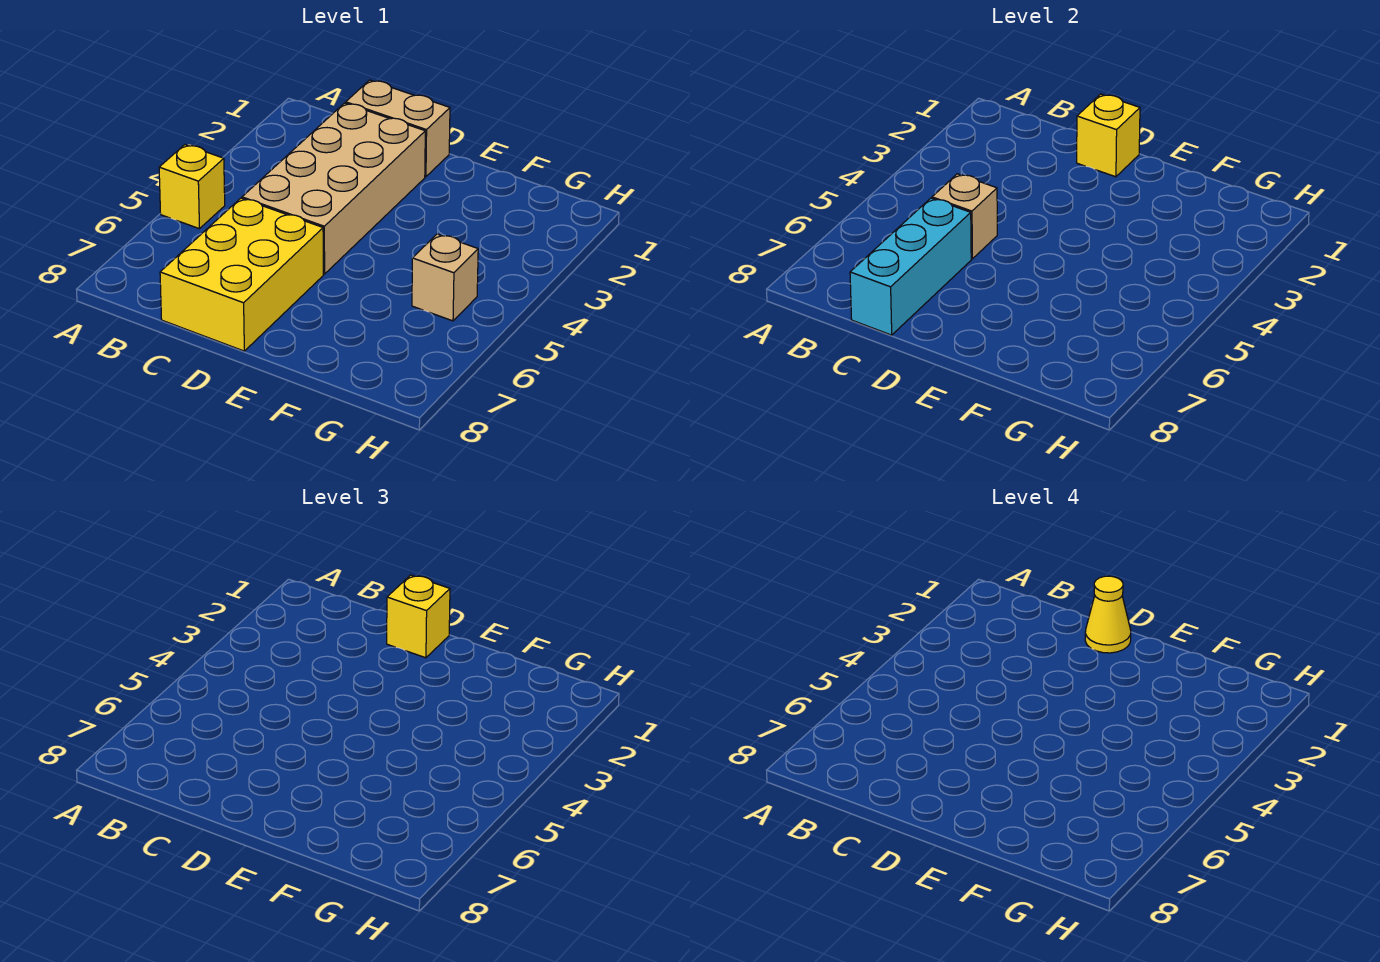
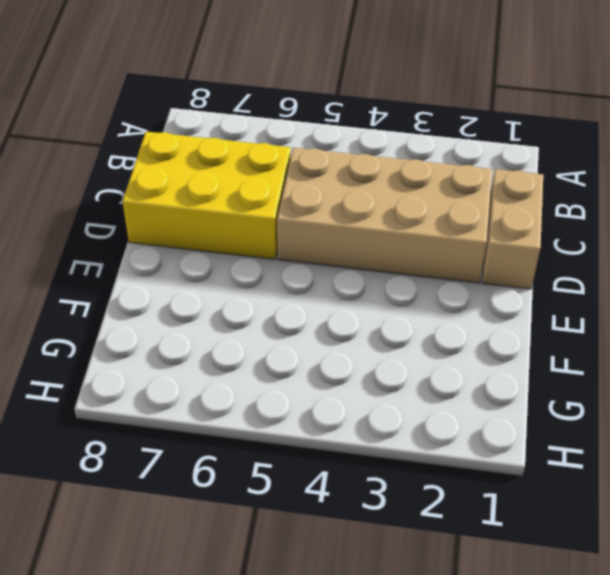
none -> yellow brick A5 level 1
none -> tan brick G5 level 1

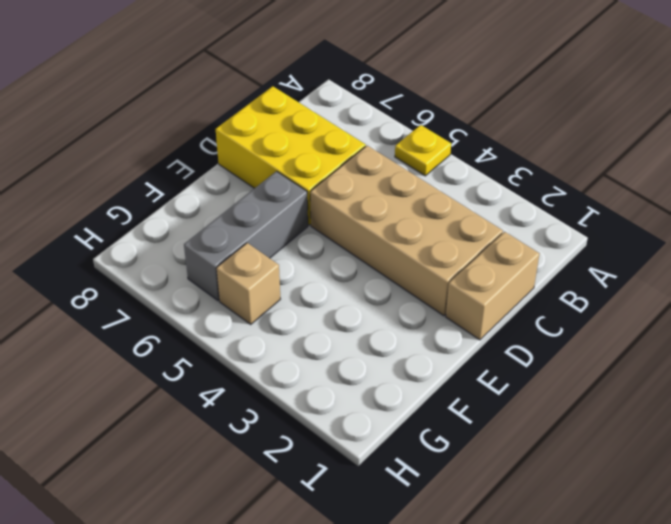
yellow plate A5 level 1 -> yellow brick A5 level 1
grey brick E6:G6 level 1 -> none
none -> tan brick C5 level 2
none -> cyan brick C6:C8 level 2

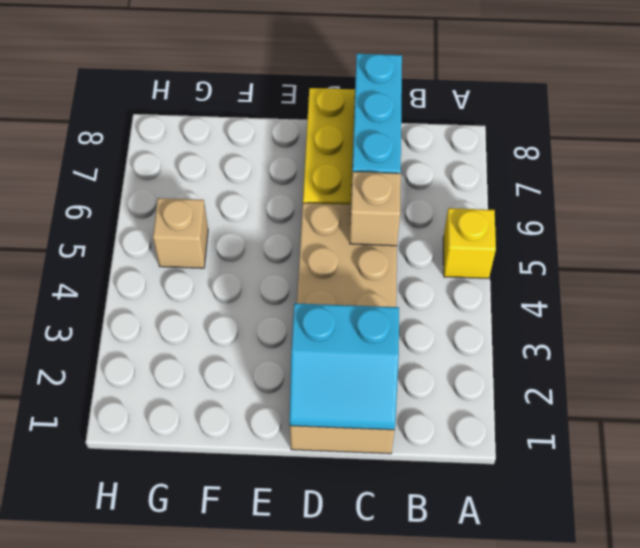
cyan slope C1:D2 level 2 top 2 -> yellow brick D1 level 2
none -> yellow brick D1 level 3
none -> yellow cone D1 level 4

